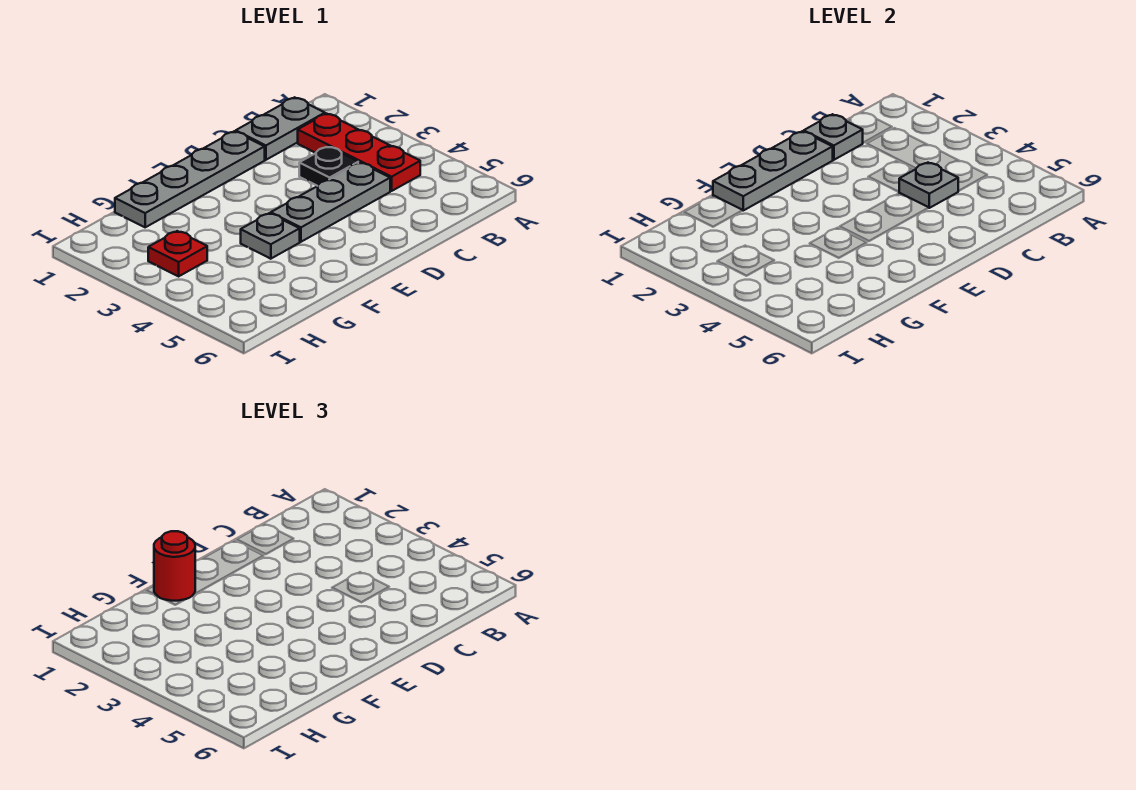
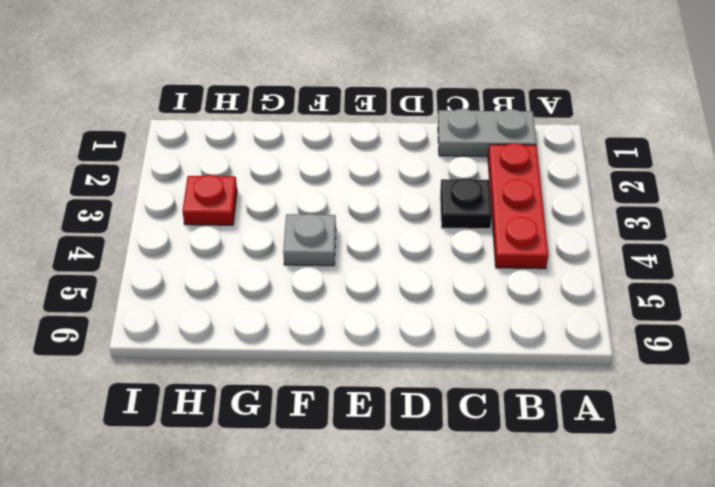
none -> grey plate C4:E4 level 1
none -> grey plate D1:G1 level 1

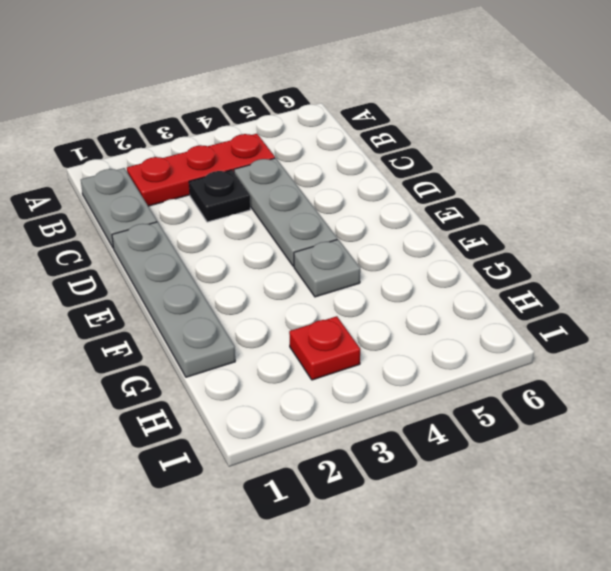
none -> grey plate C1 level 2
none -> grey plate C4 level 2

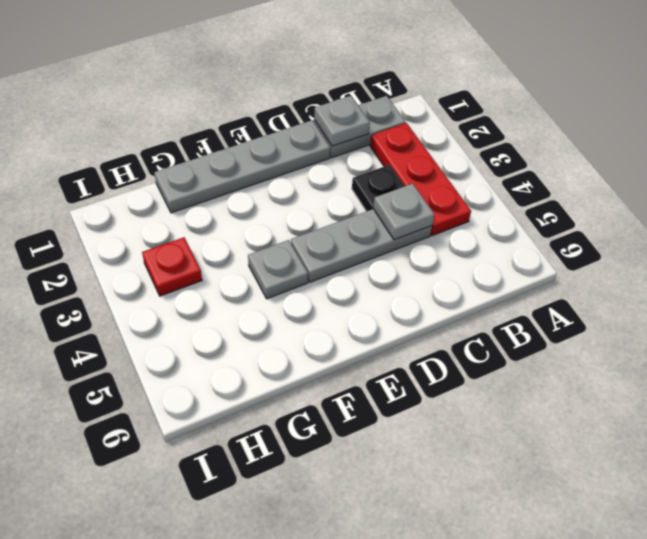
none -> grey plate D1:F1 level 2
none -> red round brick F1 level 3

